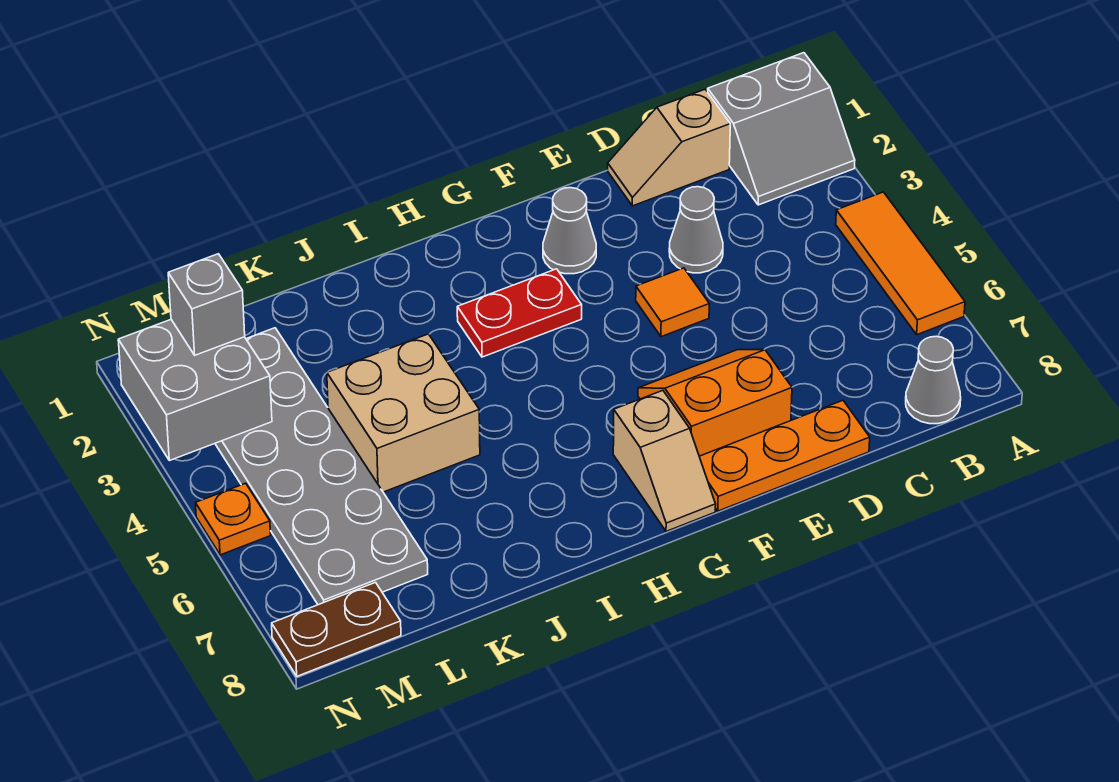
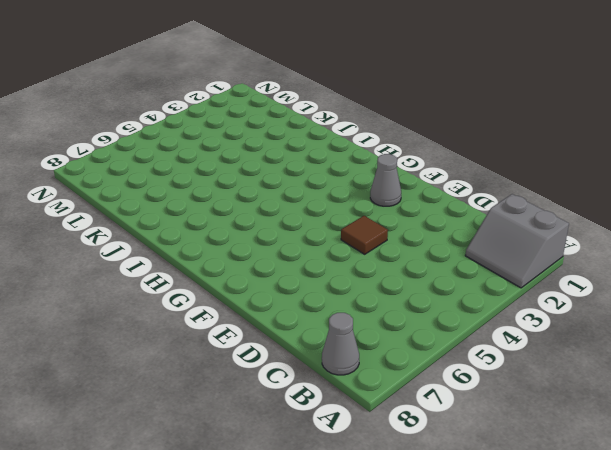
brown tile E4 level 1 -> orange tile E4 level 1
none -> orange tile A4:A6 level 1
none -> tan slope C1:D1 level 1 top C
none -> grey cone D3 level 1

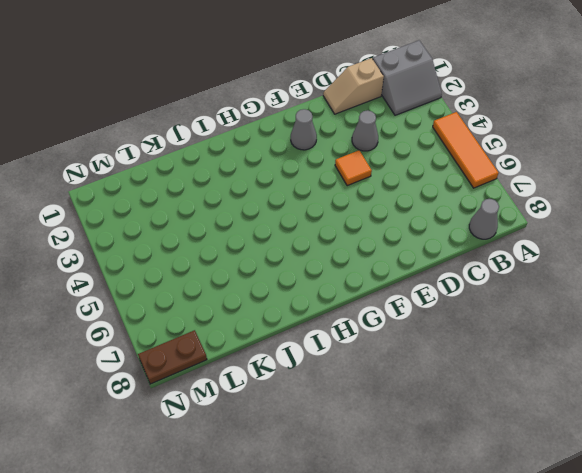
none -> orange plate D8:F8 level 1
none -> orange slope E6:F7 level 1 top 7
none -> red plate G3:H3 level 1

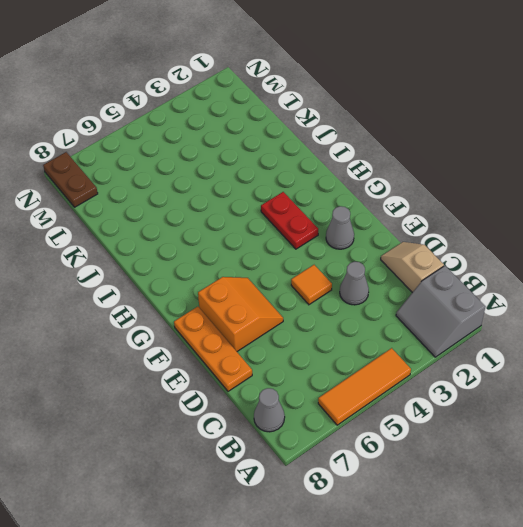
none -> tan slope G7:G8 level 1 top 7
none -> tan brick J4:K5 level 1
none -> grey plate L2:M7 level 1

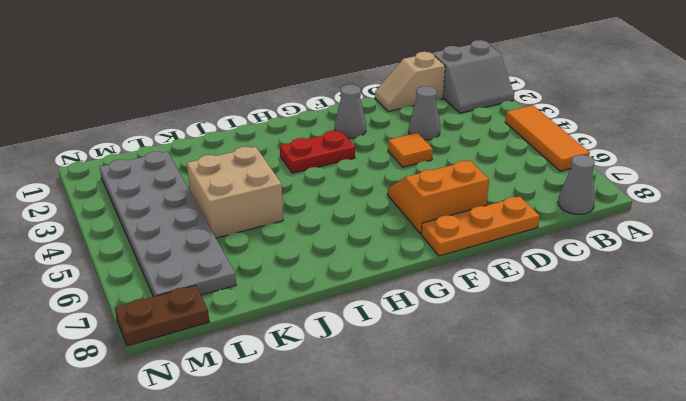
none -> tan slope G7:G8 level 1 top 7
none -> orange plate N5 level 1
none -> grey brick M2:N3 level 2

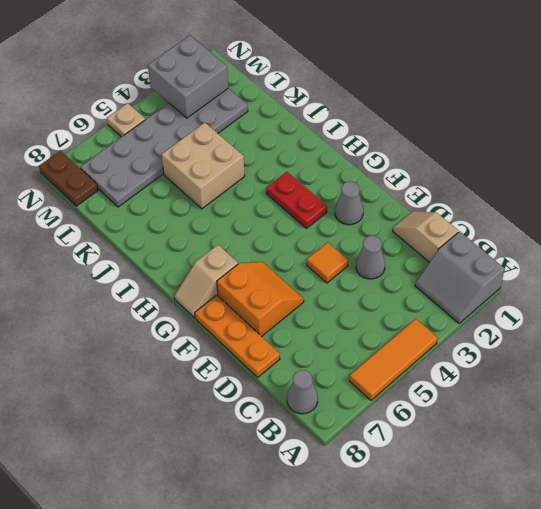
tan plate N5 level 1 -> orange plate N5 level 1
none -> grey brick M2 level 3

